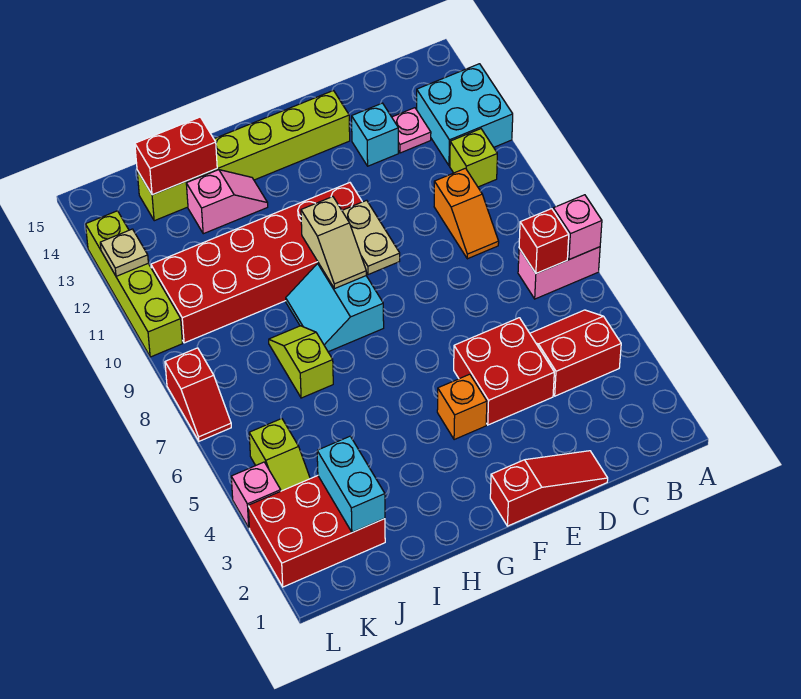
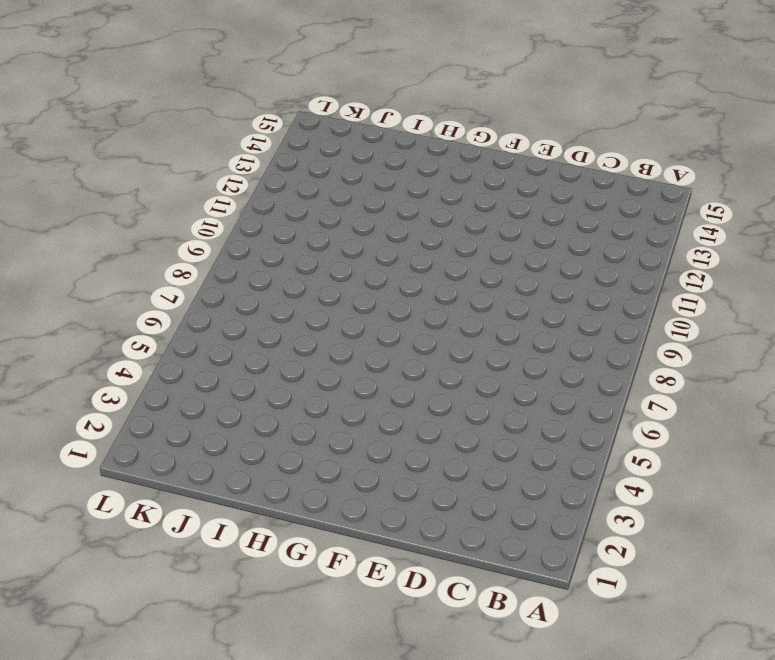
none -> pink brick A7:B7 level 1
none -> cyan brick A12:B13 level 1
none -> red slope B4:C5 level 1 top 4

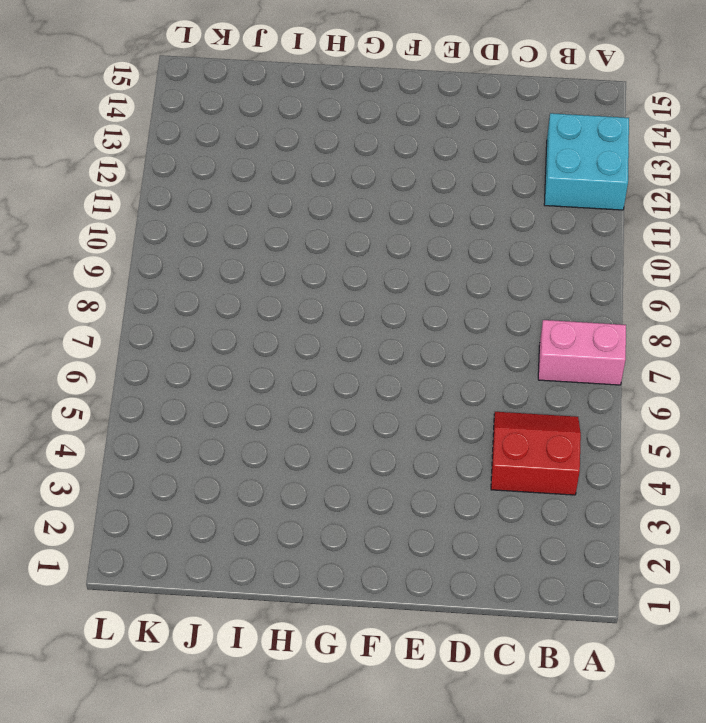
none -> lime brick B11 level 1
none -> orange slope C9:C10 level 1 top 10
none -> pink plate C13 level 1

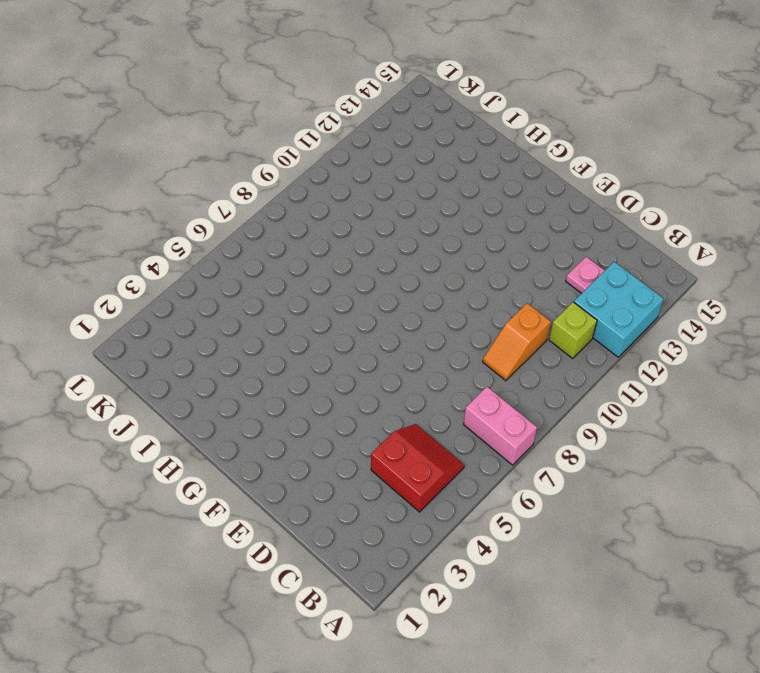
none -> red slope D1:F1 level 1 top F
none -> red brick D4:E5 level 1
none -> cyan brick D13 level 1

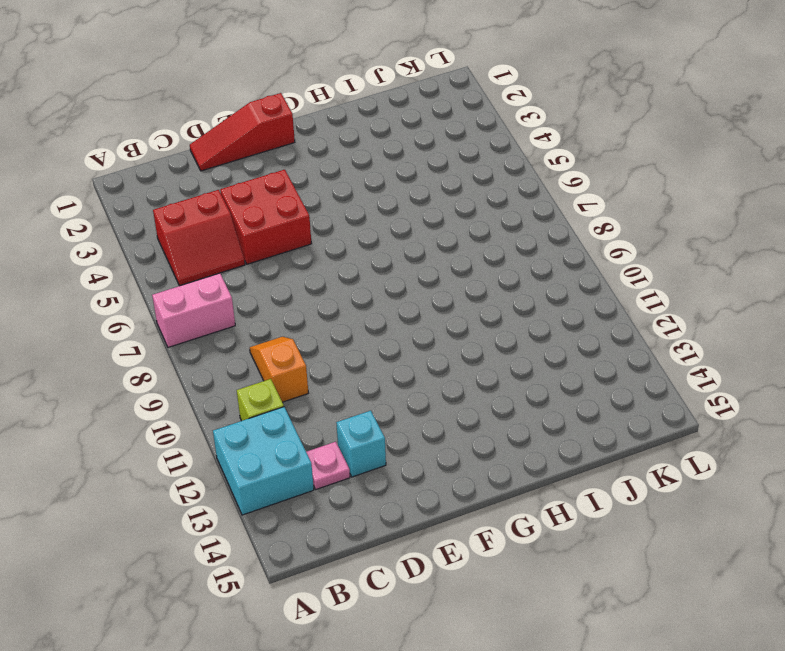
none -> lime brick E14:J14 level 1
none -> orange brick F4 level 1
none -> red brick F10:K11 level 1

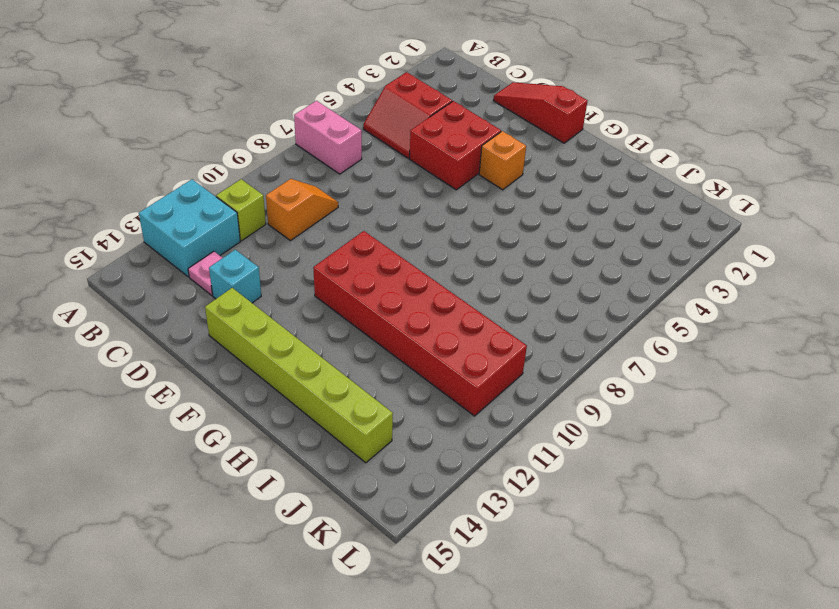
none -> cyan slope G8:H9 level 1 top G
none -> pink slope H13:I13 level 1 top I
none -> lime slope I7:I8 level 1 top 7

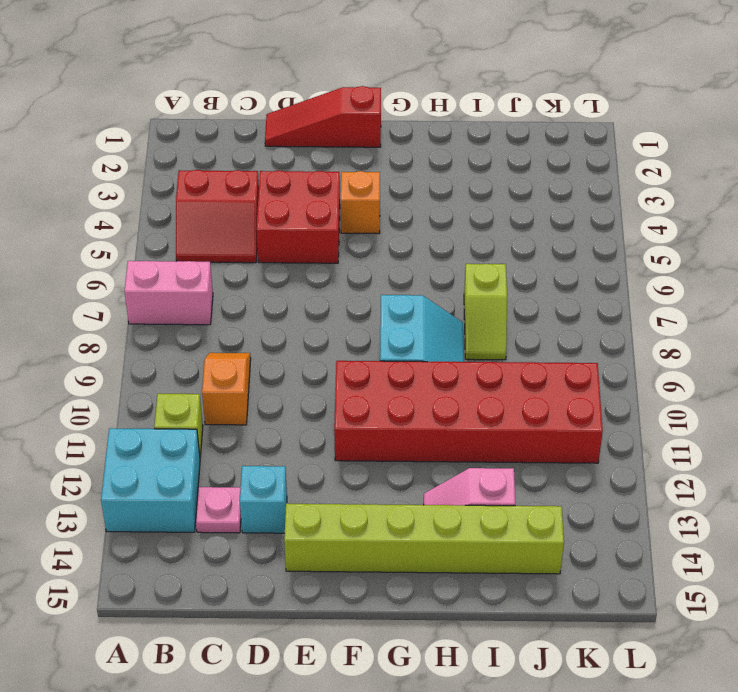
none -> red brick J2:L3 level 1
none -> lime slope K4:K5 level 1 top 5
none -> pink brick L4 level 1

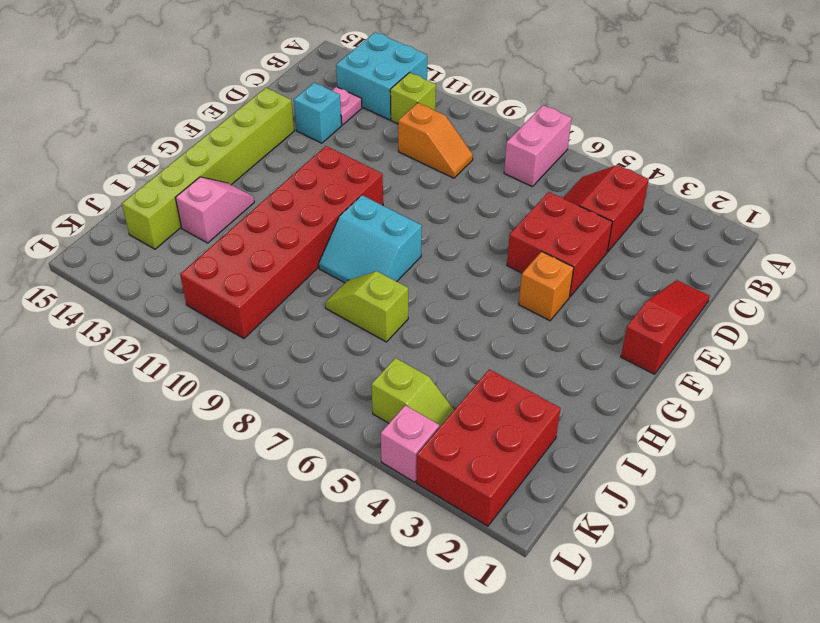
none -> red slope L7:L8 level 1 top 8
none -> lime brick L10:L13 level 1
none -> pink brick A7 level 2

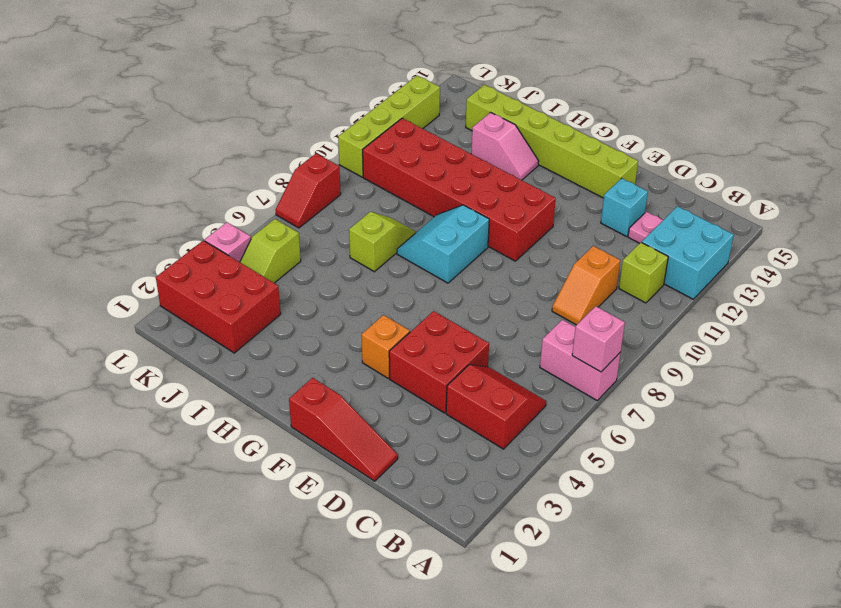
none -> red brick B7 level 2
none -> tan plate F9:F10 level 2
none -> tan slope G9:G10 level 2 top 10

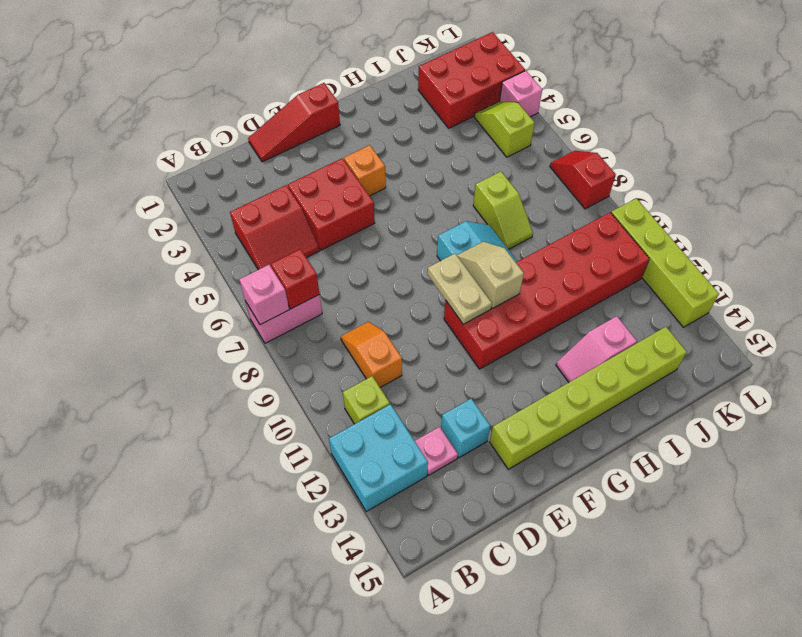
none -> red brick I14:J14 level 2
none -> cyan brick J2:J3 level 2
none -> tan plate L12 level 2

